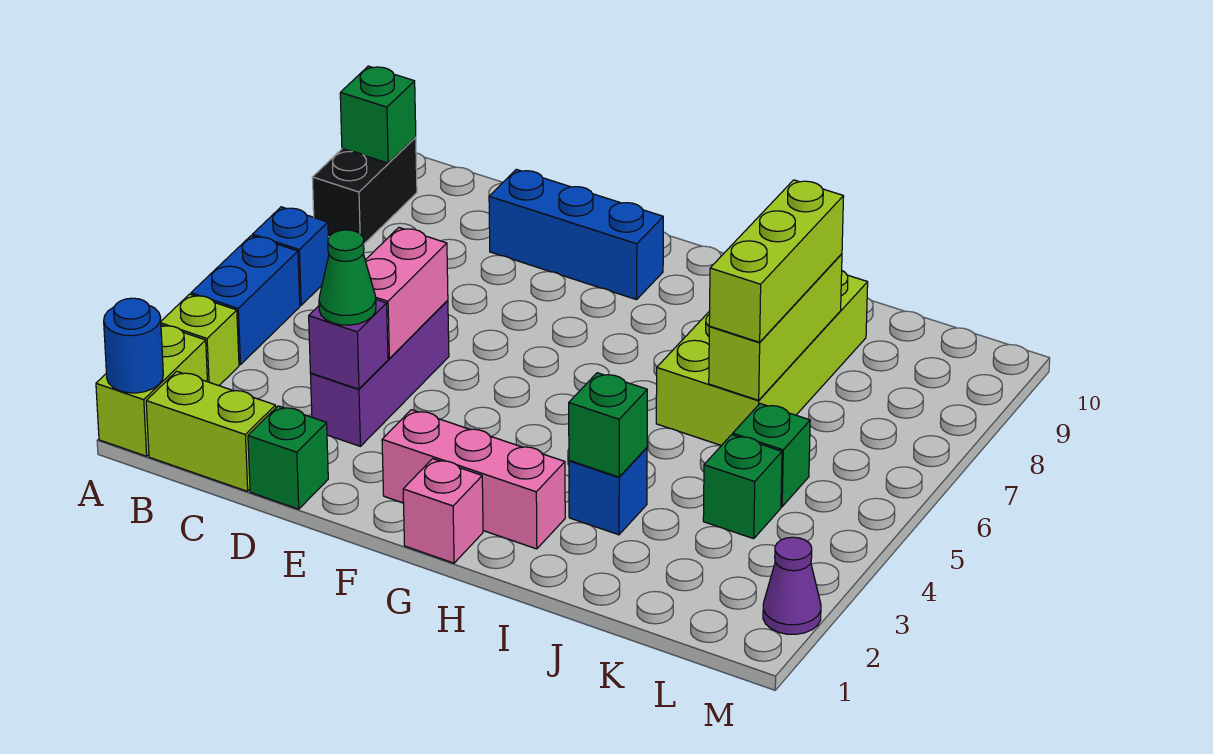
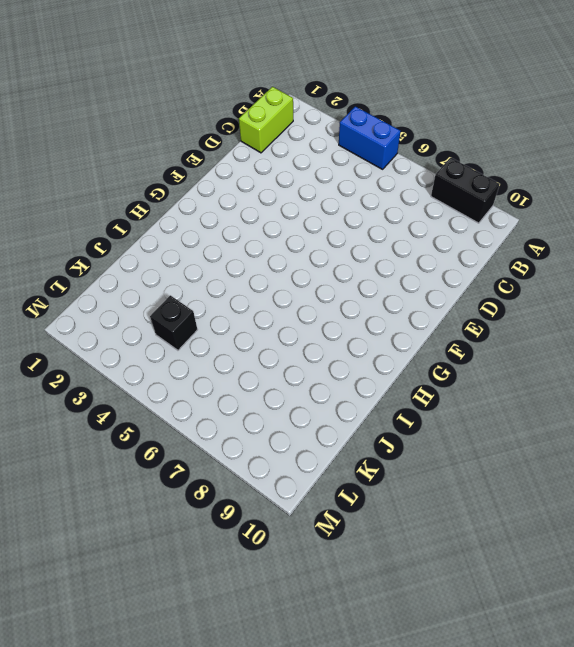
black brick K4 level 1 -> green brick K4 level 1
none -> lime brick A1:A2 level 1
none -> lime brick A3 level 1
none -> blue brick A6 level 1

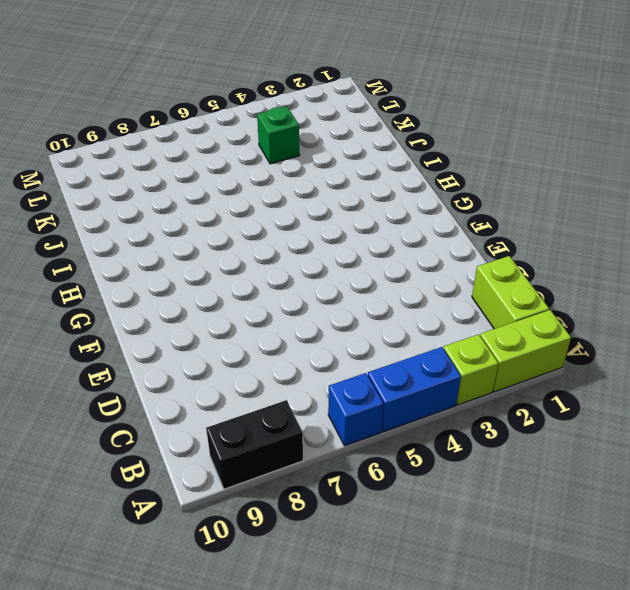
none -> green brick D1 level 1
none -> purple brick D3:D5 level 1
none -> blue brick D9:F9 level 1

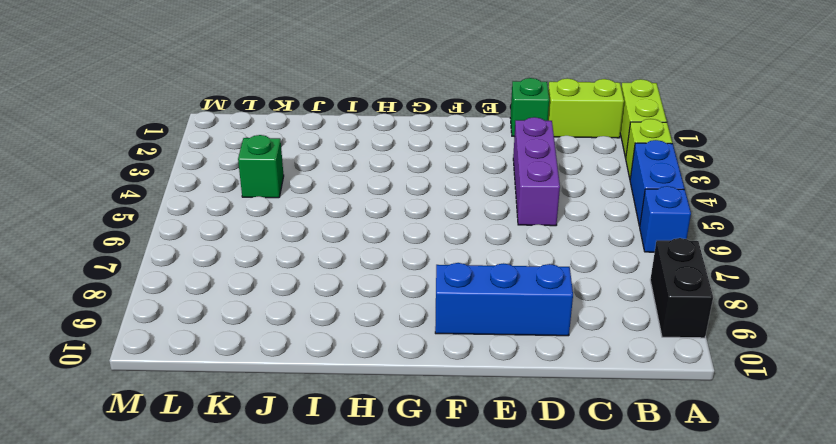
none -> pink brick F2:H2 level 1
none -> pink brick G1 level 1
none -> blue brick I3 level 1

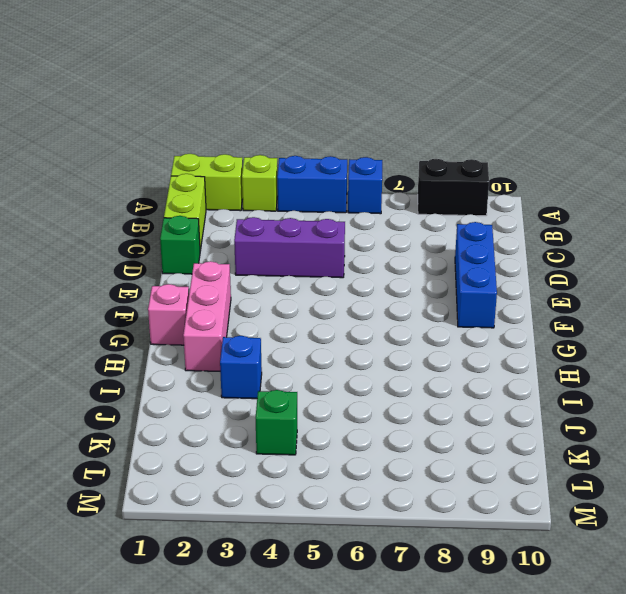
none -> lime brick I6:J9 level 1
none -> green brick K5 level 1
none -> purple cone M2 level 1

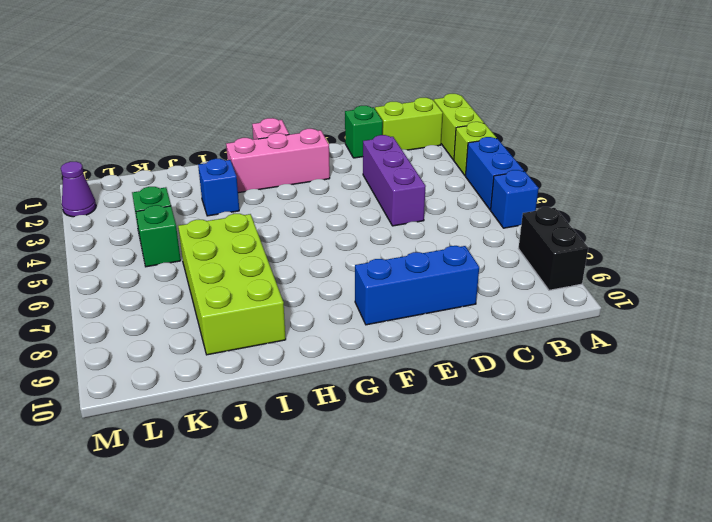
none -> blue round brick A1 level 2
none -> green brick A9 level 2
none -> purple brick D3 level 2

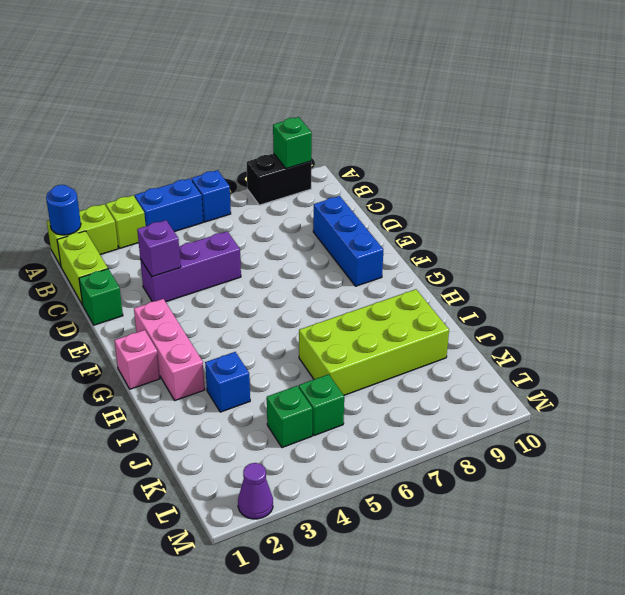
none -> pink brick D4:D5 level 2
none -> green brick I3 level 2
none -> lime brick J6:J8 level 2

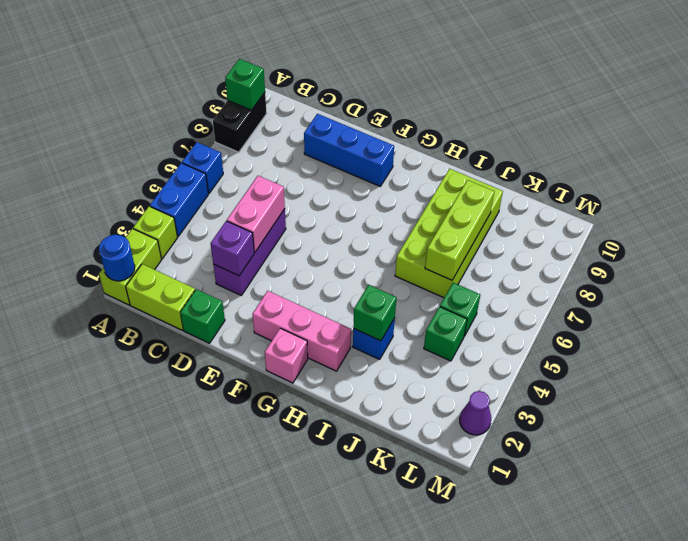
none -> green cone D3 level 3
none -> lime brick J6:J8 level 3

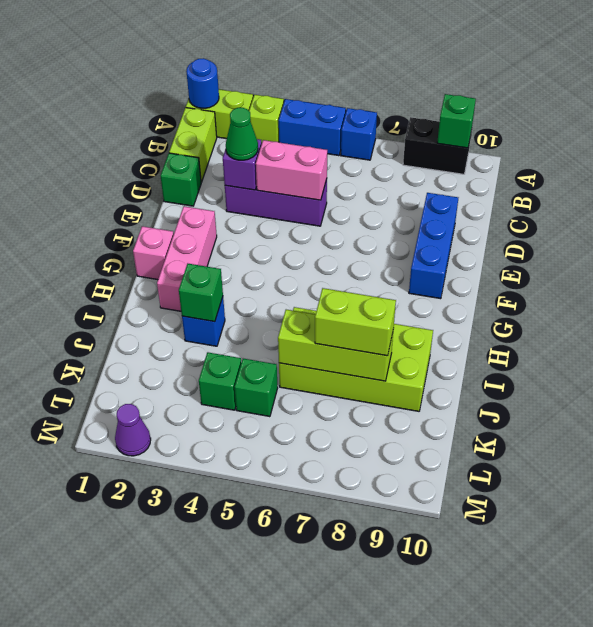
lime brick J7:J8 level 3 -> lime brick J6:J8 level 3

